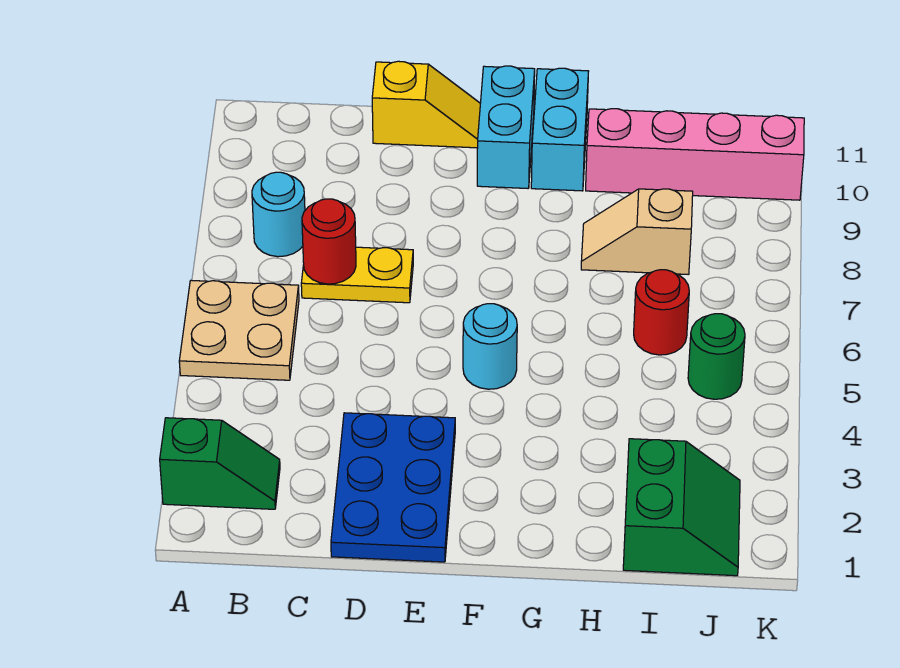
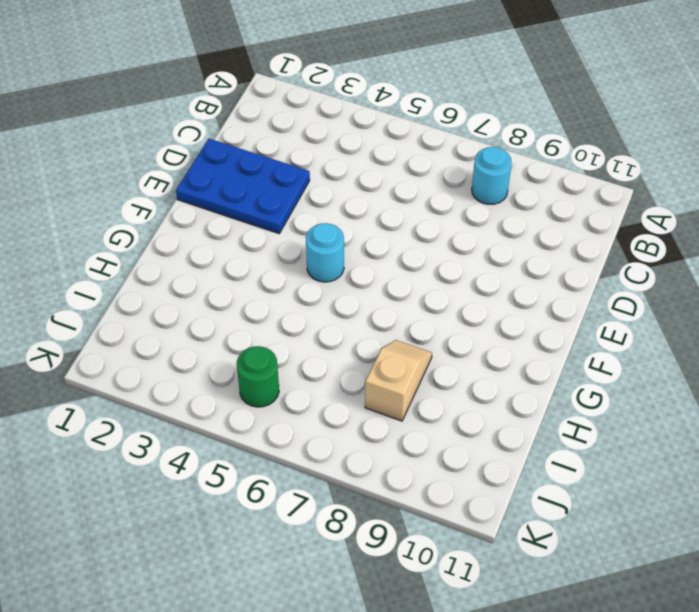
none -> green slope A2:B2 level 1 top A
none -> tan plate A5:B6 level 1
none -> yellow plate C7:D7 level 1

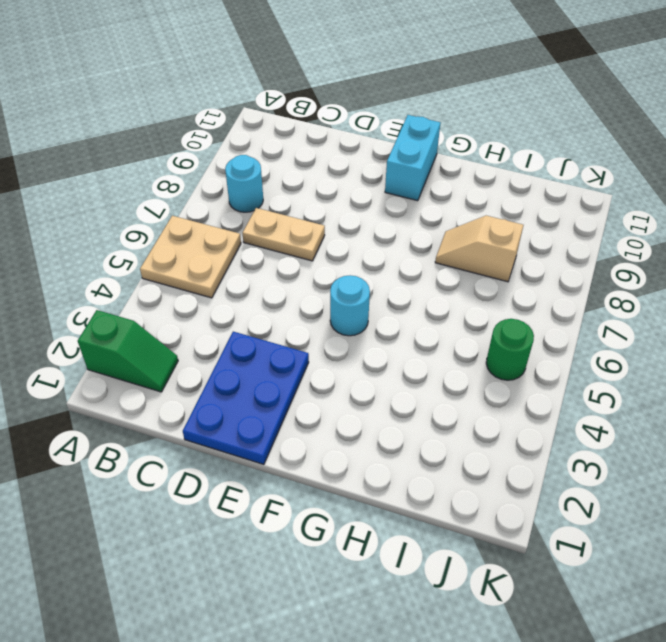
tan plate C7:D7 level 1 -> yellow plate C7:D7 level 1
none -> yellow slope D11:E11 level 1 top D
none -> cyan brick G10:G11 level 1
none -> pink brick H10:K10 level 1

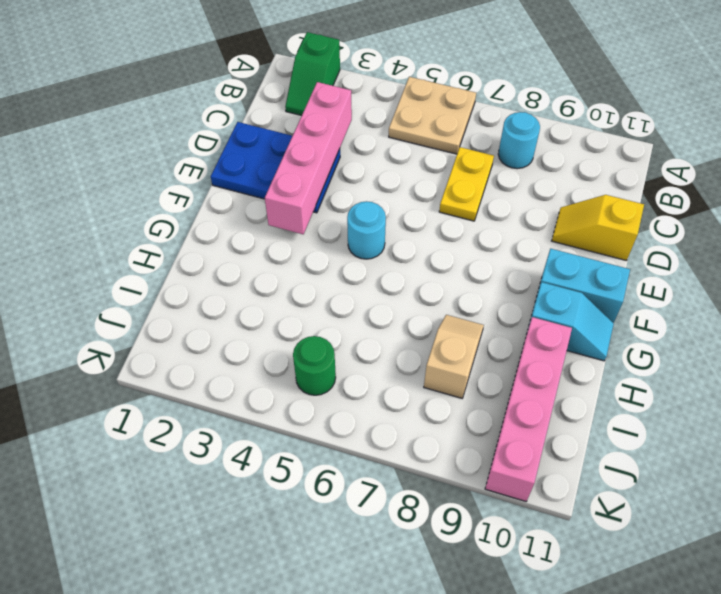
pink brick C3:F3 level 2 -> none
yellow slope D10:D11 level 1 top 11 -> yellow slope D11:E11 level 1 top D
cyan slope G10:G11 level 1 top 10 -> cyan brick G10:G11 level 1
none -> green slope I1:J2 level 1 top I
none -> red round brick I6 level 1
none -> red round brick C7 level 2

